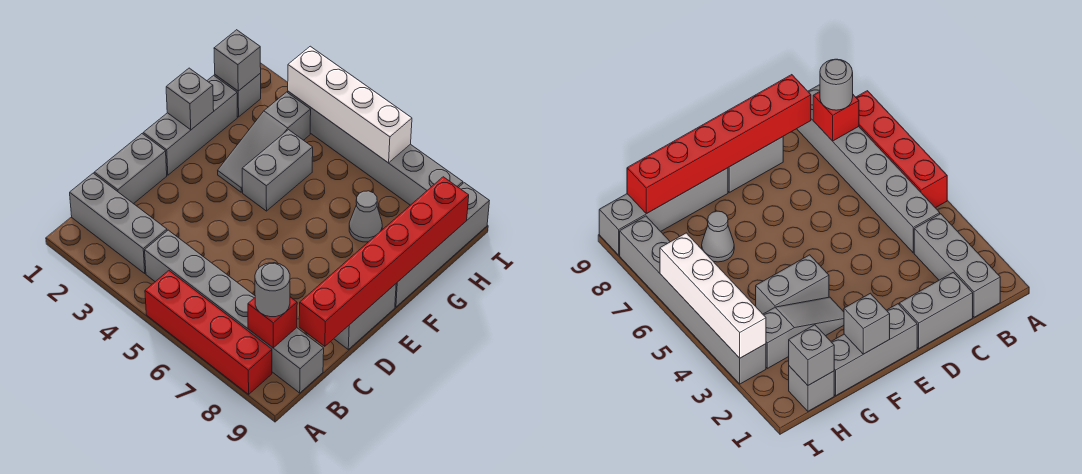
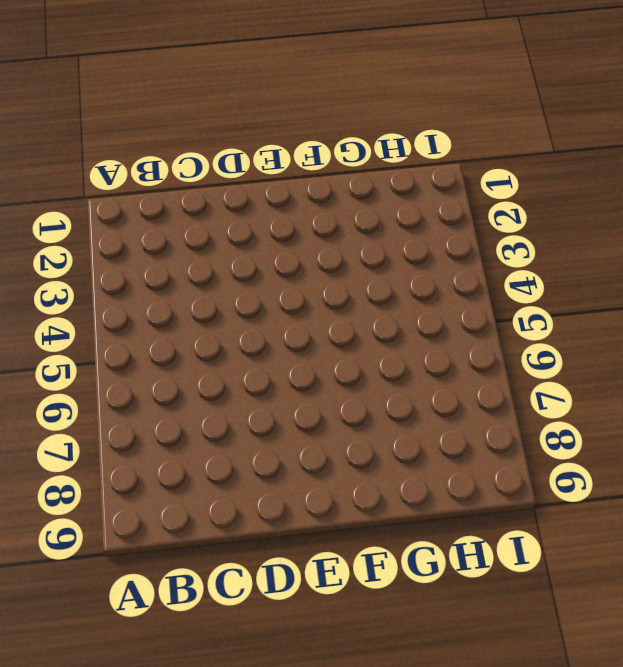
none -> red brick A5:A8 level 1
none -> grey brick B1:B3 level 1
none -> grey brick B4:B9 level 1

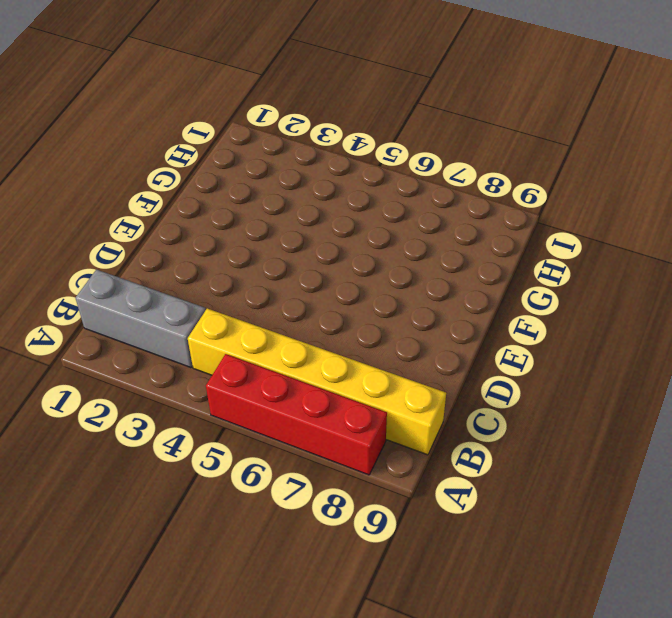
yellow brick B4:B9 level 1 -> grey brick B4:B9 level 1
none -> grey brick C1:D1 level 1
none -> grey brick D9:E9 level 1
none -> grey brick E1:G1 level 1

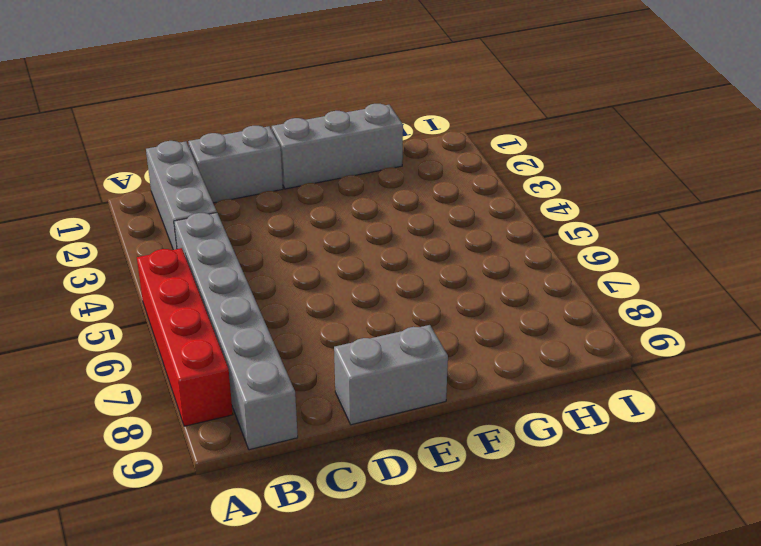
none -> grey slope F3:H3 level 1 top H
none -> grey brick F4:G4 level 1
none -> grey brick F9:I9 level 1

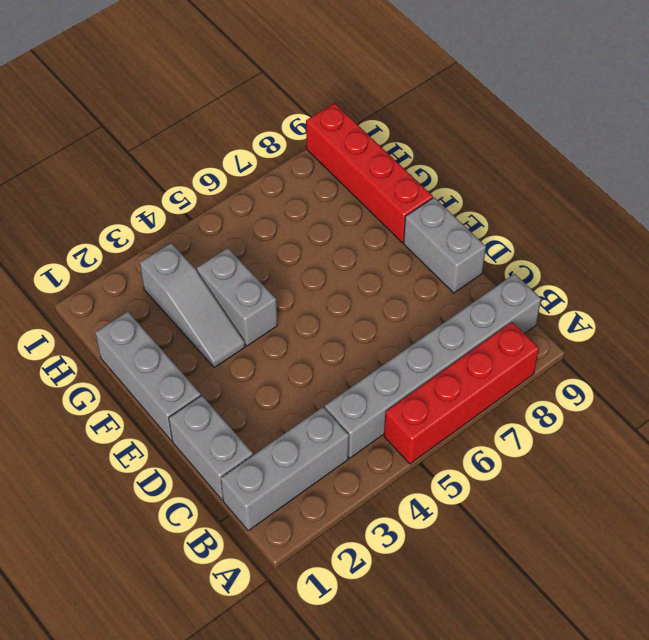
red brick F9:I9 level 1 -> grey brick F9:I9 level 1
none -> grey cone G7 level 1
none -> grey brick H1 level 1
none -> grey brick I3:I8 level 1

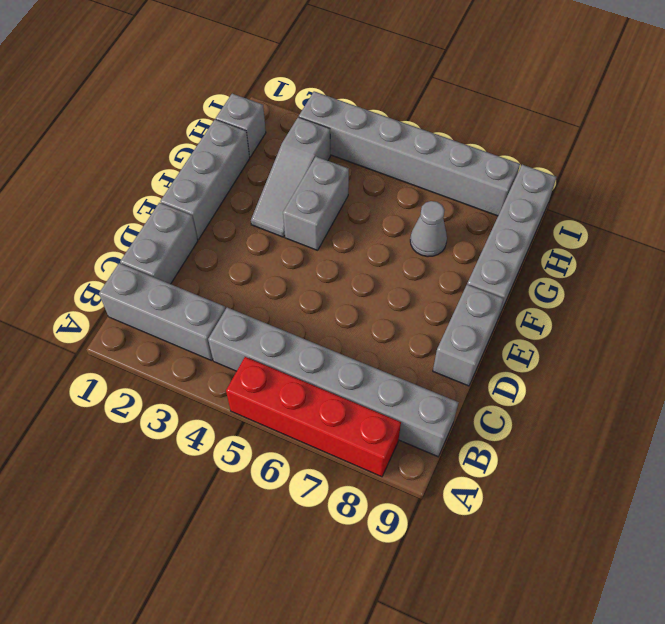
none -> red brick B8 level 2
none -> red brick C9:H9 level 2
none -> grey brick F1 level 2

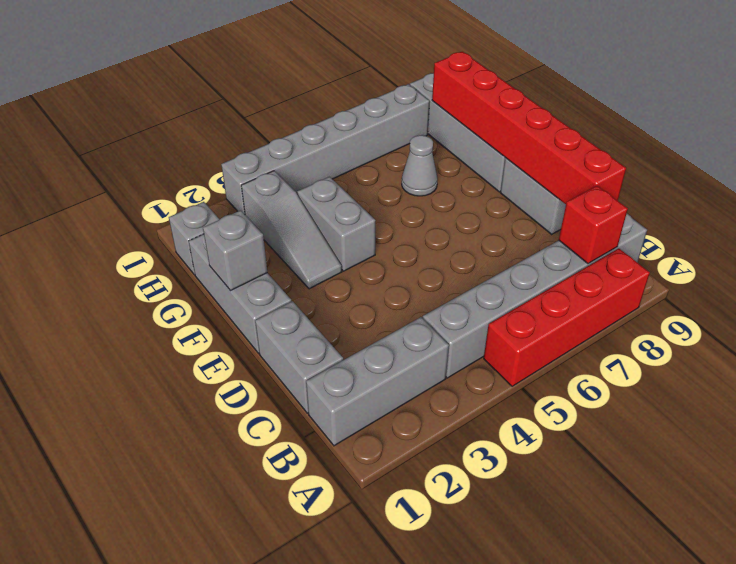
none -> grey brick H1 level 2
none -> white brick I3:I6 level 2
none -> grey round brick B8 level 3

